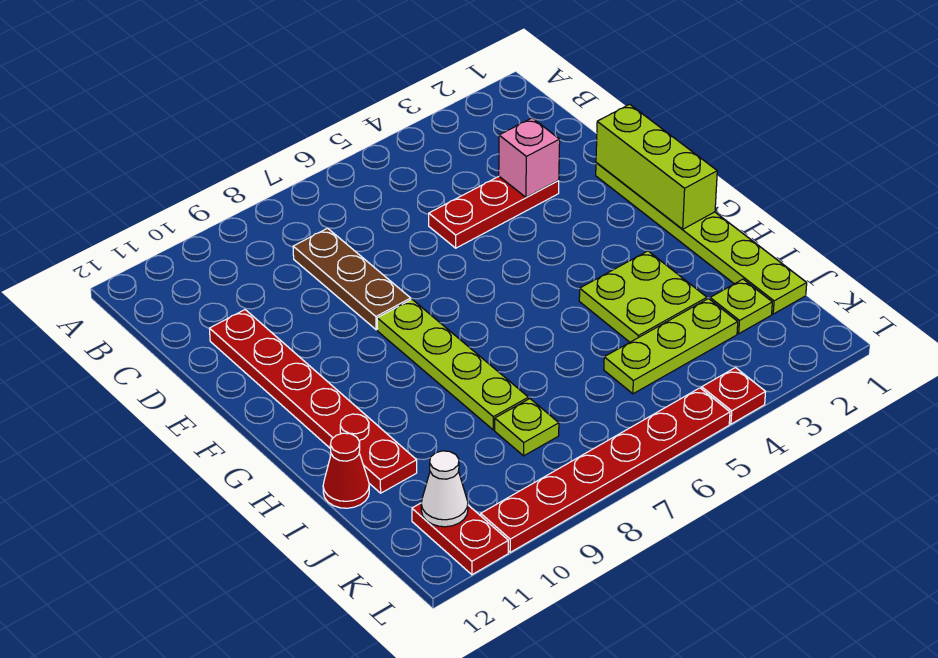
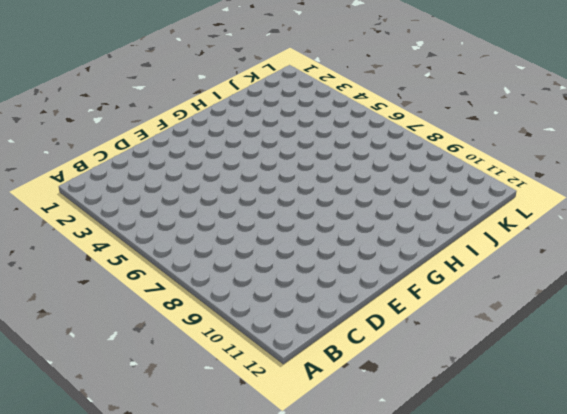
none -> brown plate C8:E8 level 1
none -> red plate D3:D5 level 1
none -> red plate D11:I11 level 1

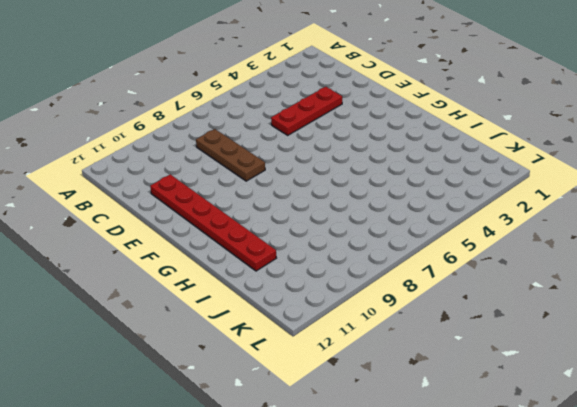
none -> lime plate E1:J1 level 1
none -> lime plate F8:I8 level 1
none -> lime plate H3:I4 level 1

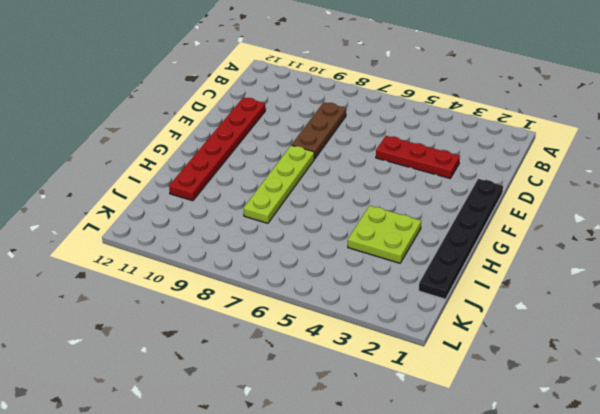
black plate E1:J1 level 1 -> lime plate E1:J1 level 1
none -> red cone I12 level 1
none -> lime plate J2 level 1
none -> lime plate J3:J5 level 1

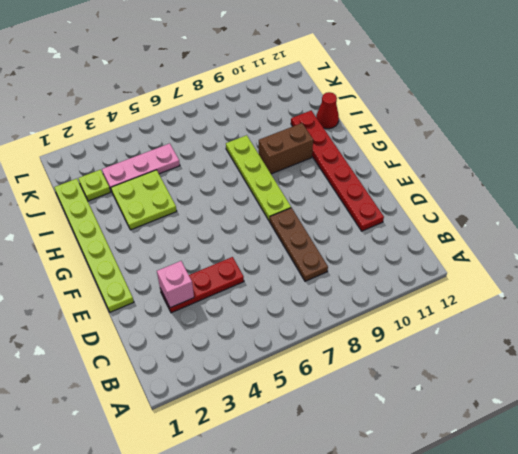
brown brick H9:H10 level 1 -> none
pink plate J3:J5 level 1 -> lime plate J3:J5 level 1
none -> lime plate J8 level 1
none -> red plate K11:L11 level 1
none -> red plate L4 level 1

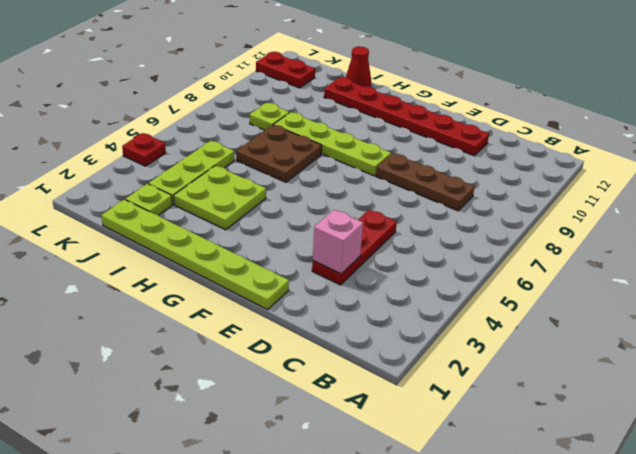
brown plate H6:I7 level 1 -> none
none -> red plate L5:L10 level 1
none -> lime brick E1:G1 level 2
none -> white cone K11 level 2

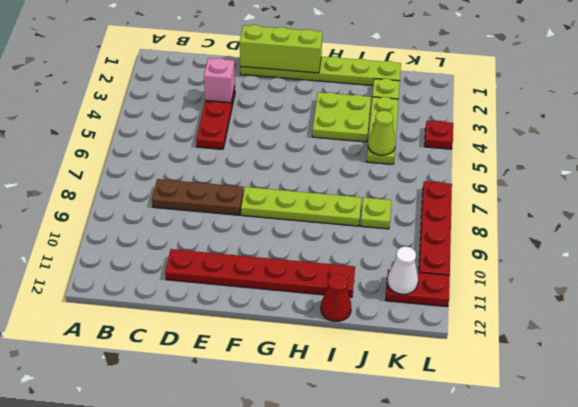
lime cone J5 level 2 -> none
red plate L7:L10 level 1 -> red plate L5:L10 level 1

